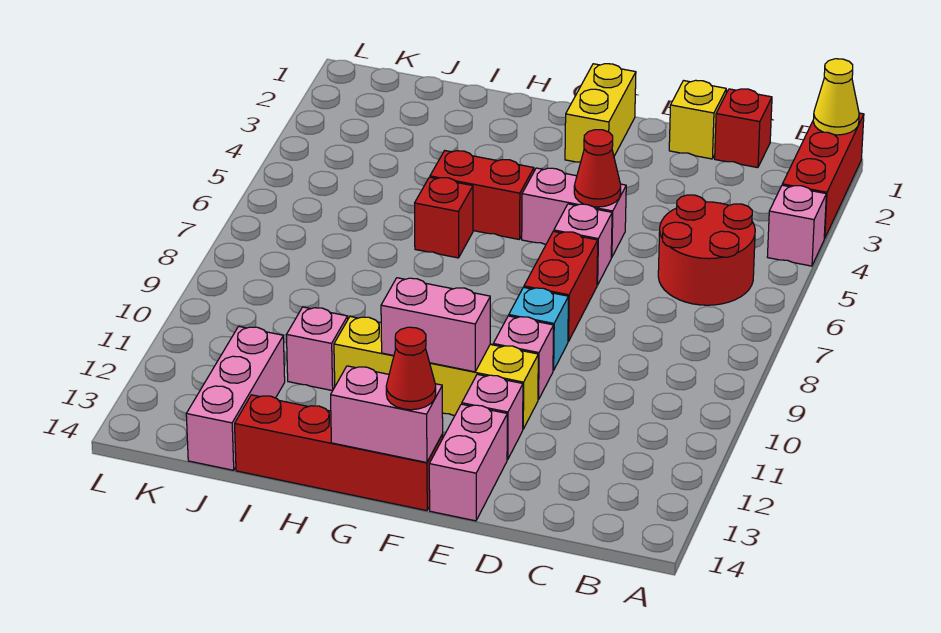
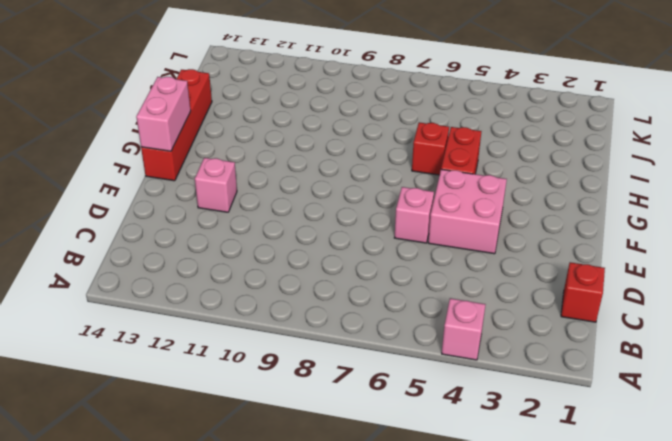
pink brick E4:F5 level 1 -> pink brick E5:F5 level 1
none -> red brick A1:A3 level 1
none -> red round brick B5:C6 level 1
none -> yellow brick D1 level 1

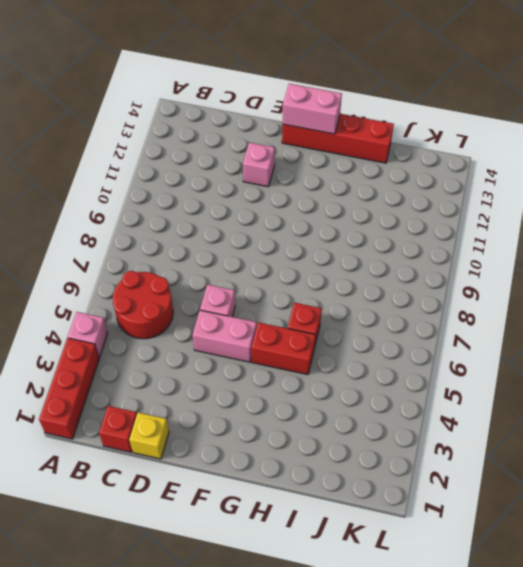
none -> red brick E7:E8 level 1
none -> cyan brick E9 level 1
none -> pink brick E10 level 1

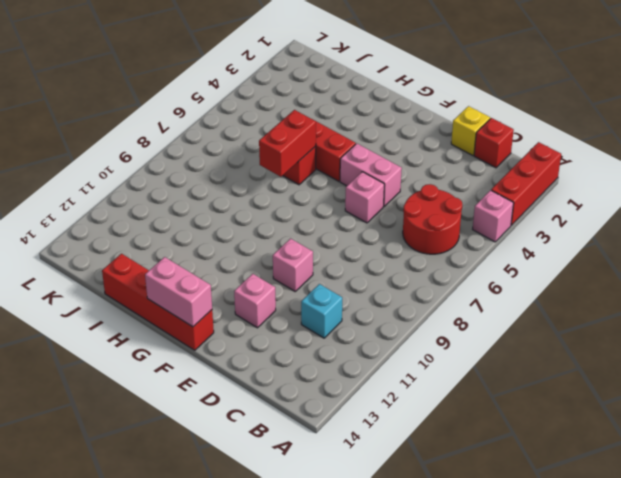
cyan brick C11 level 1 -> cyan brick E9 level 1
red brick H6:H7 level 2 -> red brick E7:E8 level 1
none -> yellow brick E11:H11 level 1
none -> pink brick E13:E14 level 1
none -> yellow brick F1:F2 level 1

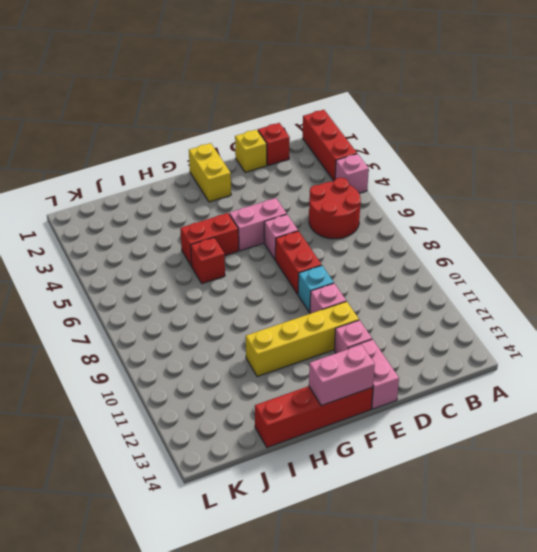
none -> pink brick I11 level 1
none -> pink brick J12:J14 level 1
none -> yellow cone A1 level 2

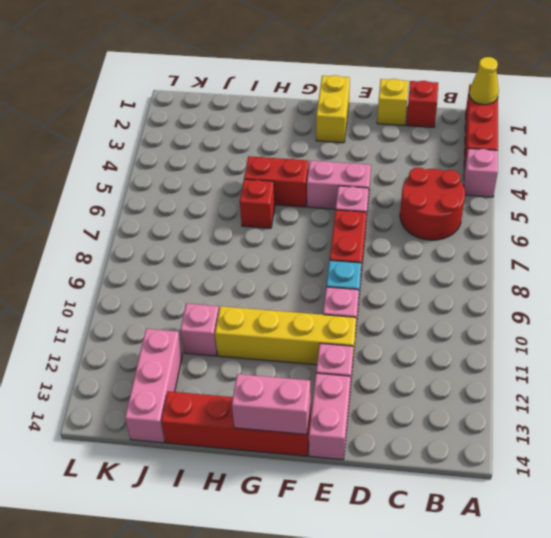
none -> red cone E5 level 2
none -> pink brick F11:G11 level 2
none -> red cone F14 level 3

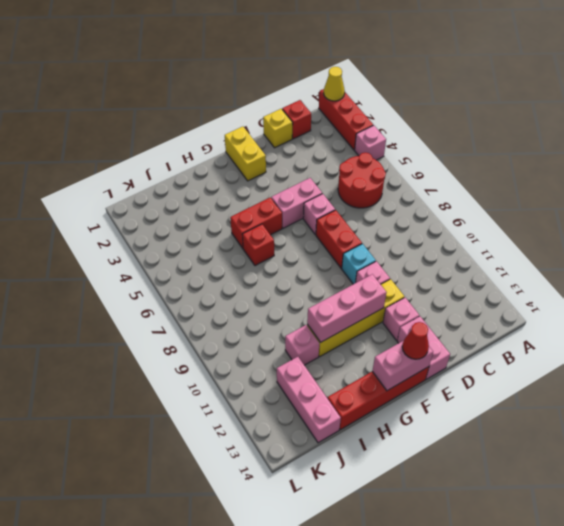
pink brick F11:H11 level 2 -> pink brick F11:G11 level 2
none -> red cone E5 level 2

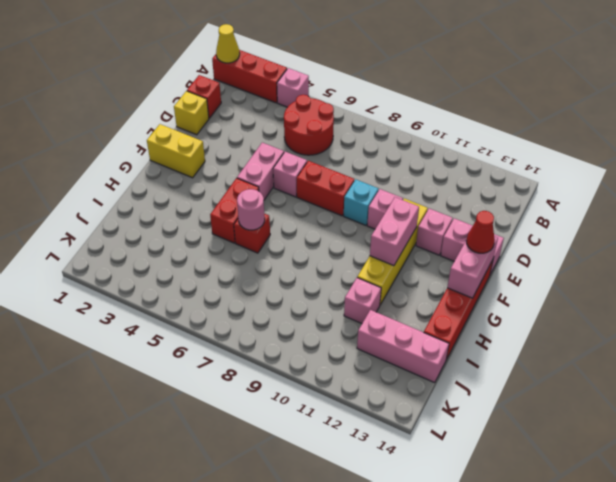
pink round brick H6 level 2 -> none
none -> red cone E5 level 2

